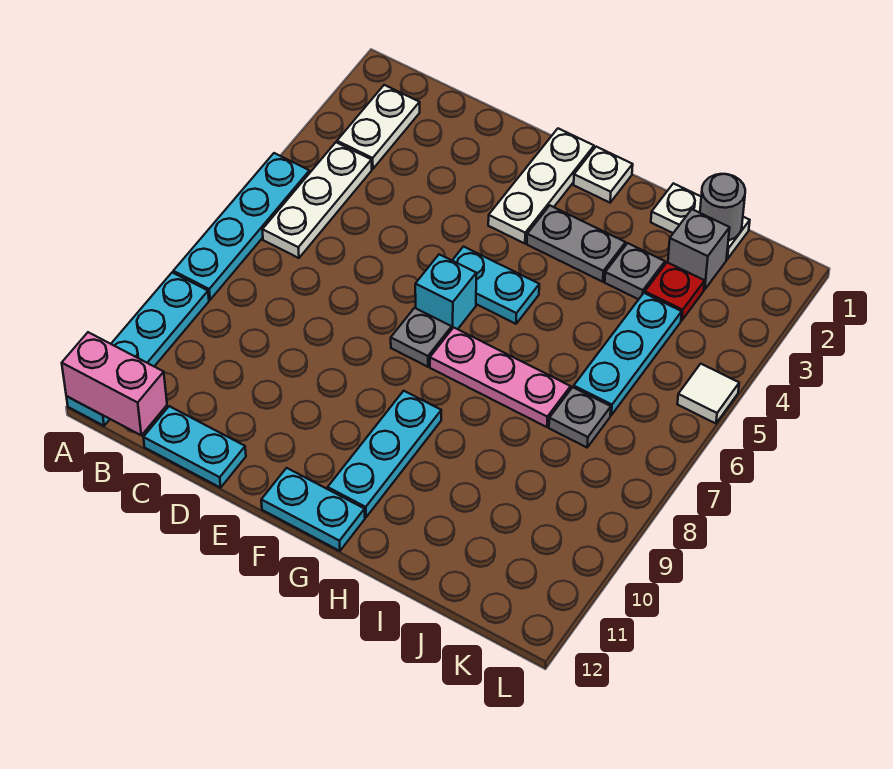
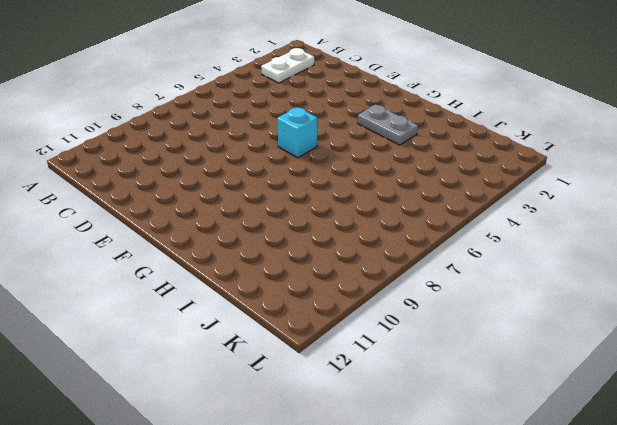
none -> cyan plate A5:A8 level 1
none -> cyan plate A9:A12 level 1
none -> white plate B4:B6 level 1

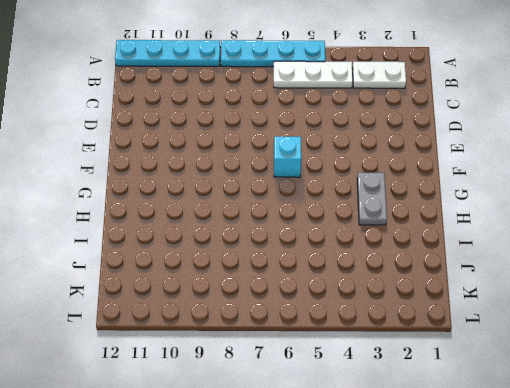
none -> cyan plate C12:D12 level 1
none -> white plate F1:F3 level 1
none -> cyan plate F5:G5 level 1

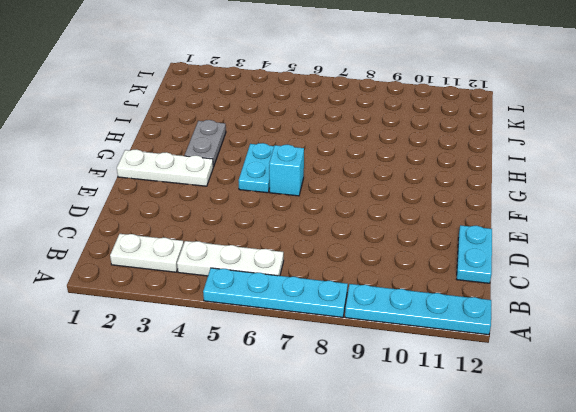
none -> grey plate F7 level 1
none -> cyan plate F12:G12 level 1
none -> white plate G1 level 1

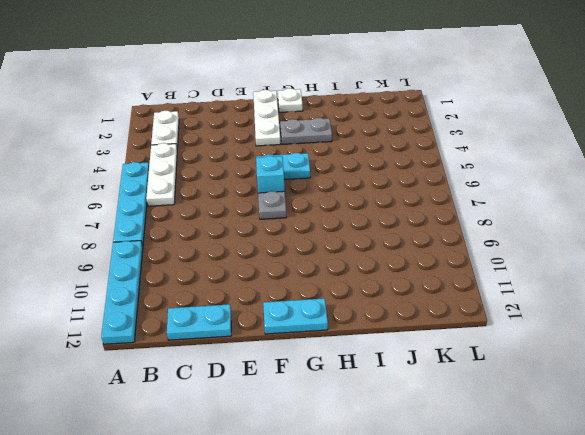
none -> pink plate G7:I7 level 1
none -> cyan plate G9:G11 level 1
none -> white plate I1:J1 level 1

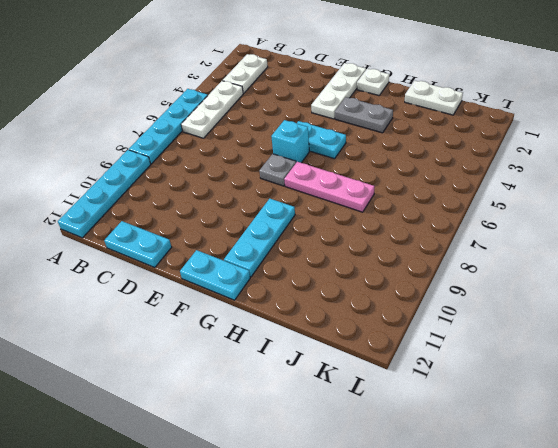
none -> grey plate I3 level 1
none -> grey brick J2 level 1
none -> red plate J3 level 1

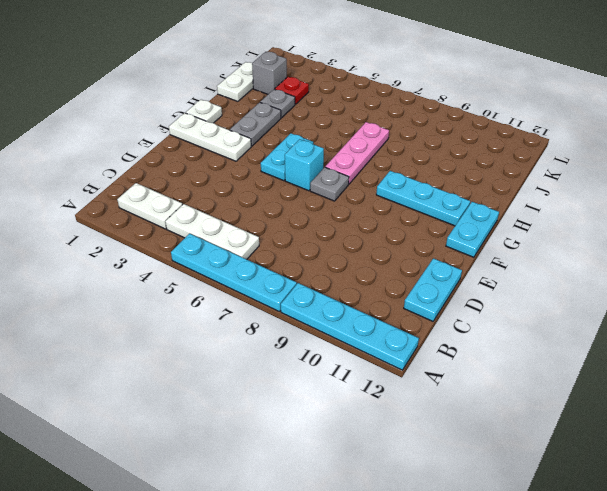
none -> cyan plate J4:J6 level 1
none -> grey plate J7 level 1
none -> white tile L5 level 1

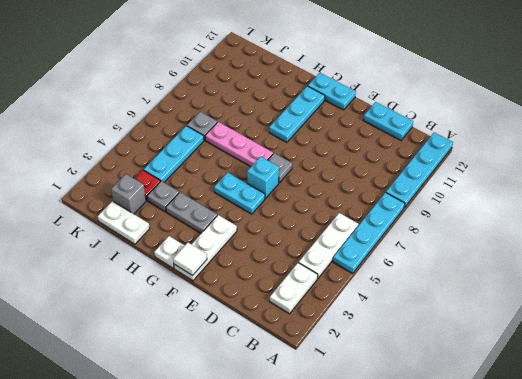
white tile F1 level 2 -> white tile L5 level 1
none -> pink brick A12:B12 level 2
none -> grey round brick J1 level 2

